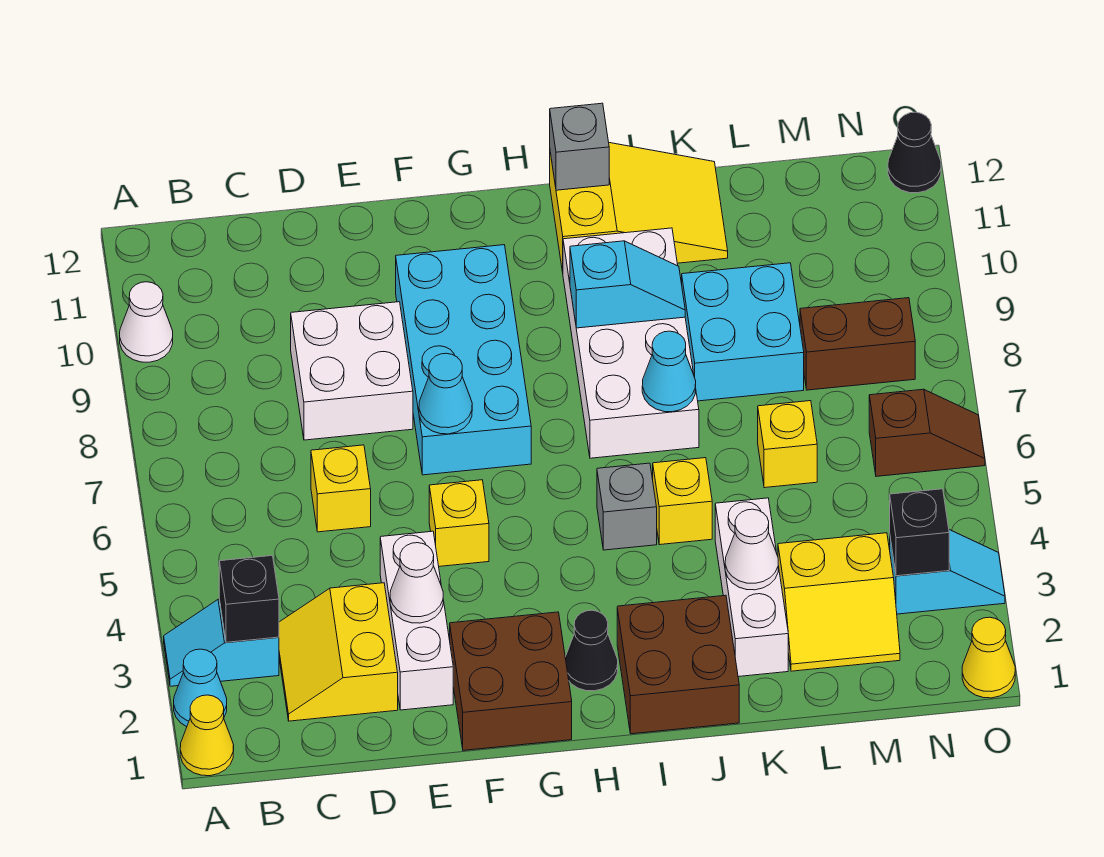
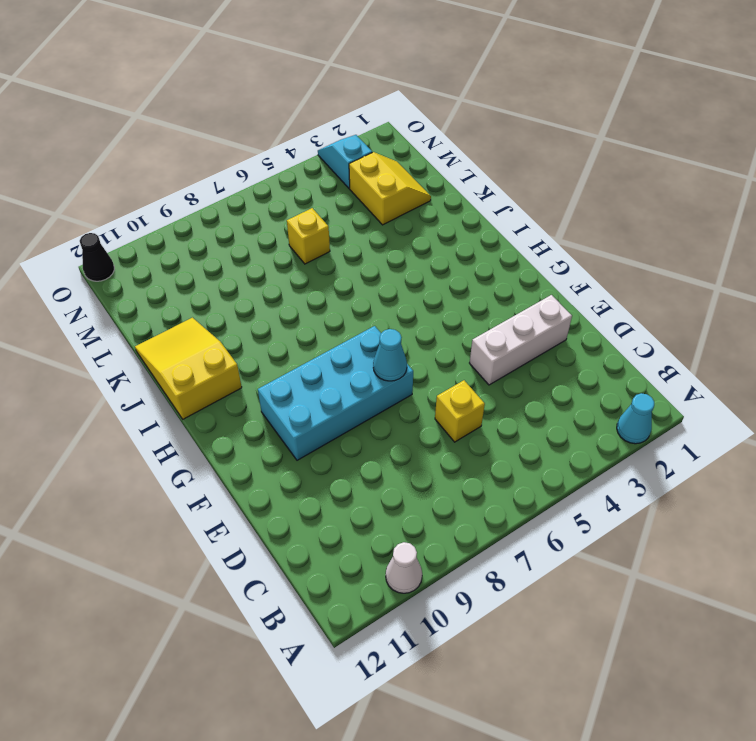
none -> yellow cone A1 level 1
none -> cyan slope A3:B3 level 1 top B
none -> yellow slope C2:D3 level 1 top D
none -> white brick D8:E9 level 1

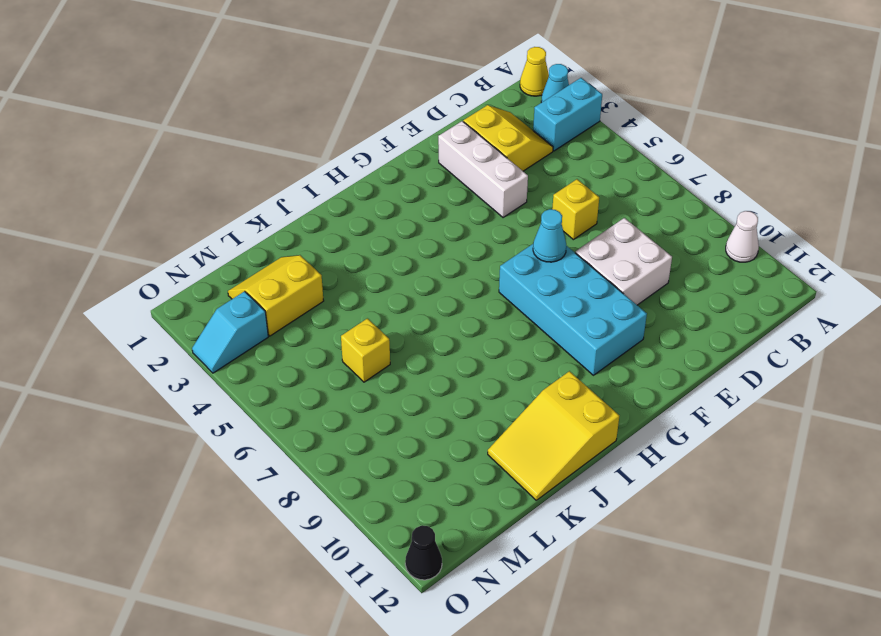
cyan brick A3:B3 level 1 -> cyan slope A3:B3 level 1 top B
none -> brown brick F1:G2 level 1
none -> yellow brick F5 level 1
none -> black cone H2 level 1
none -> brown brick I1:J2 level 1

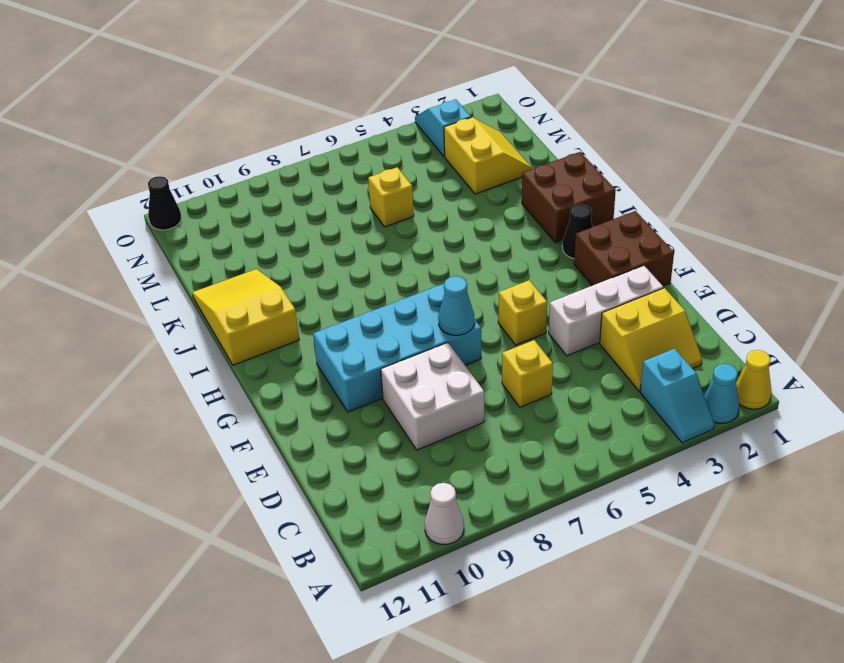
none -> grey brick I5 level 1
none -> white brick I7:J10 level 1
none -> yellow brick J5 level 1
none -> white brick K2:K4 level 1

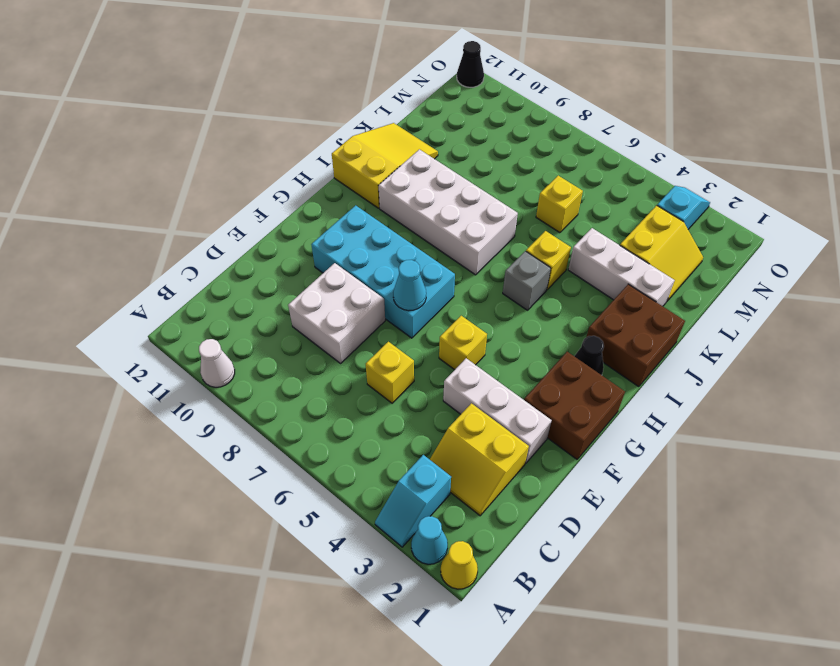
none -> cyan brick K8:L9 level 1
none -> brown brick M8:N8 level 1
none -> brown slope N6:O6 level 1 top N
none -> yellow cone O1 level 1

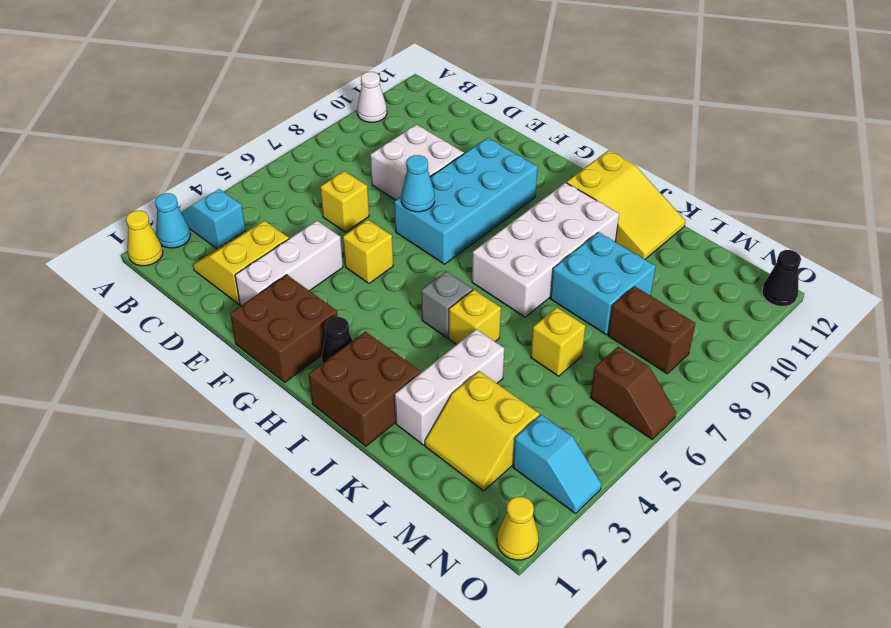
none -> black brick B3 level 2
none -> white cone E3 level 2
none -> cyan slope I9:J9 level 2 top I
none -> grey brick I12 level 2

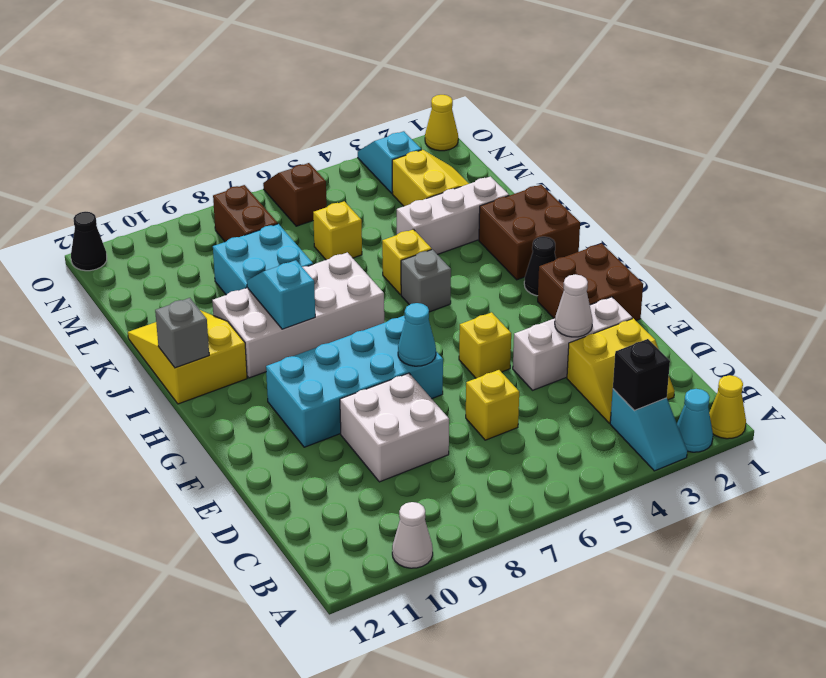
none -> cyan cone J7 level 2
none -> white cone K3 level 2
none -> black brick N3 level 2

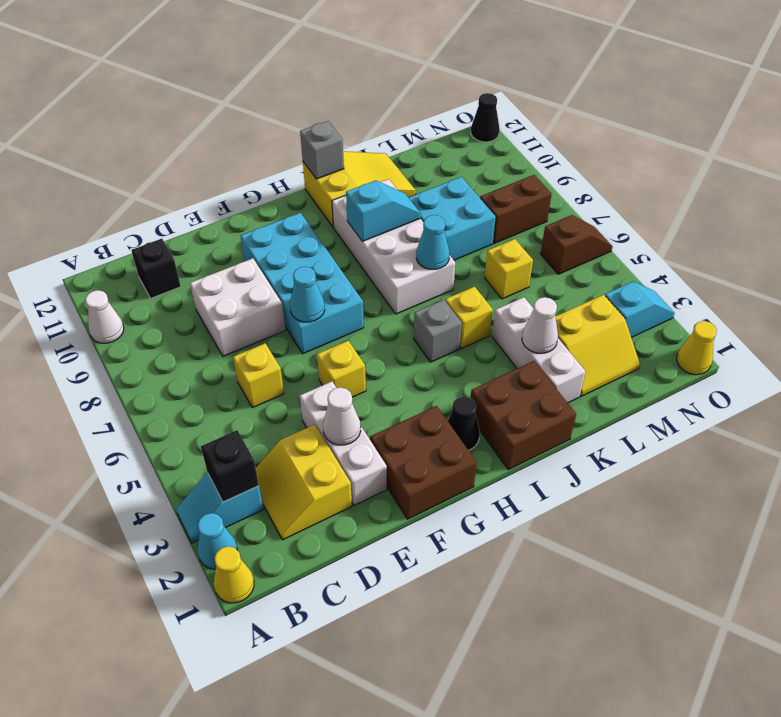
black brick C11 level 1 -> black brick N3 level 2

